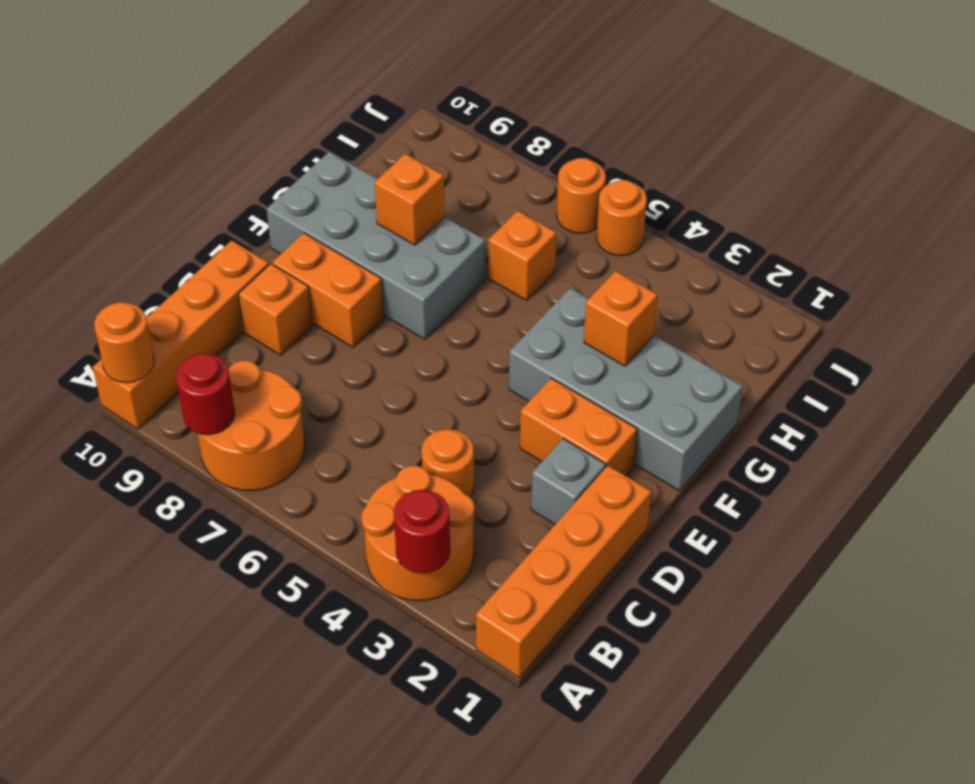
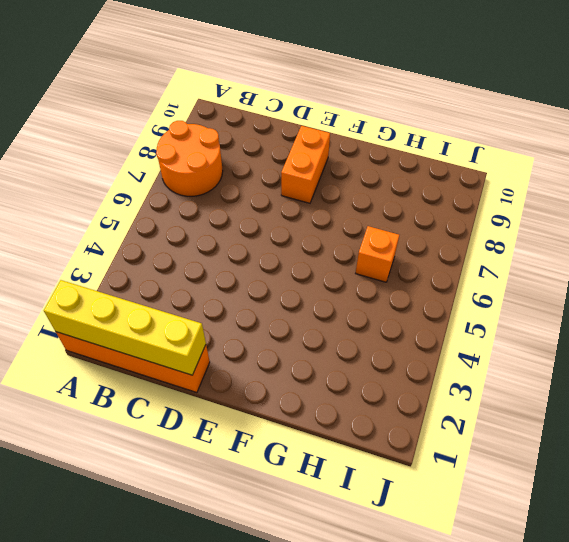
yellow brick A1:D1 level 2 -> none
none -> orange round brick A3:B4 level 1
none -> orange brick A10:D10 level 1
none -> orange round brick C4 level 1

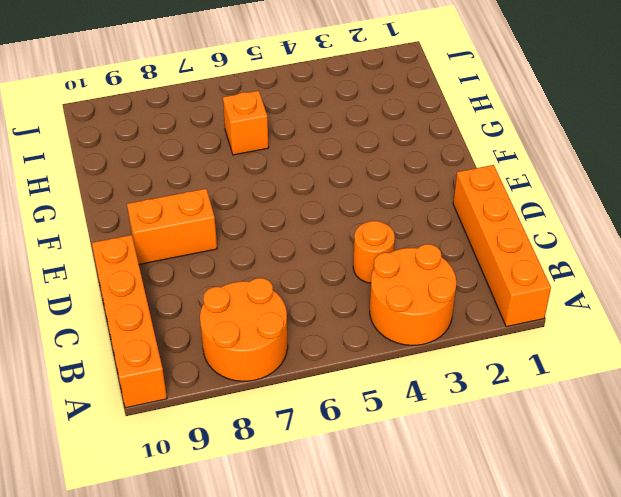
none -> grey brick D2 level 1
none -> orange brick D9 level 1
none -> orange brick E2:E3 level 1

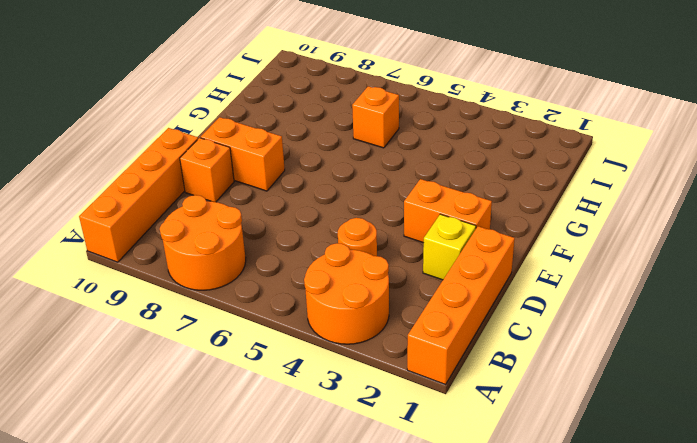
yellow brick D2 level 1 -> grey brick D2 level 1
none -> grey brick F1:G4 level 1
none -> grey brick F7:G10 level 1
none -> orange round brick J5 level 1

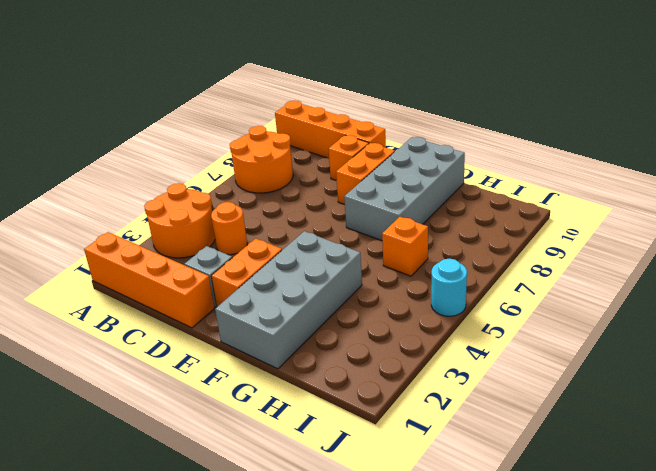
cyan round brick J5 level 1 -> orange round brick J5 level 1
none -> orange round brick J6 level 1
none -> red round brick A3 level 2
none -> red round brick A8 level 2

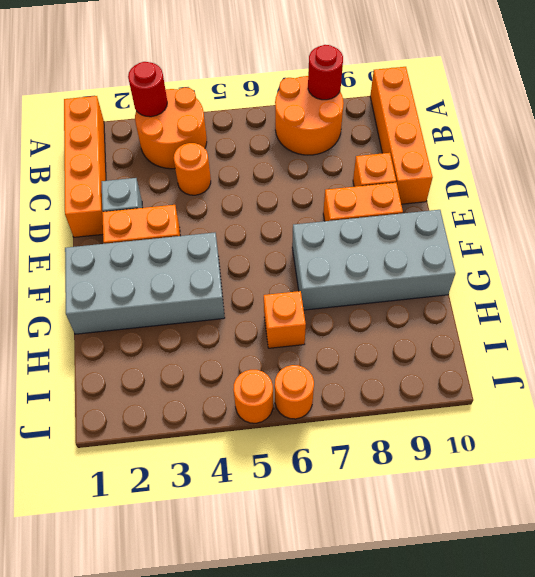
none -> orange round brick A10 level 2
none -> orange brick G3 level 2
none -> orange brick G8 level 2

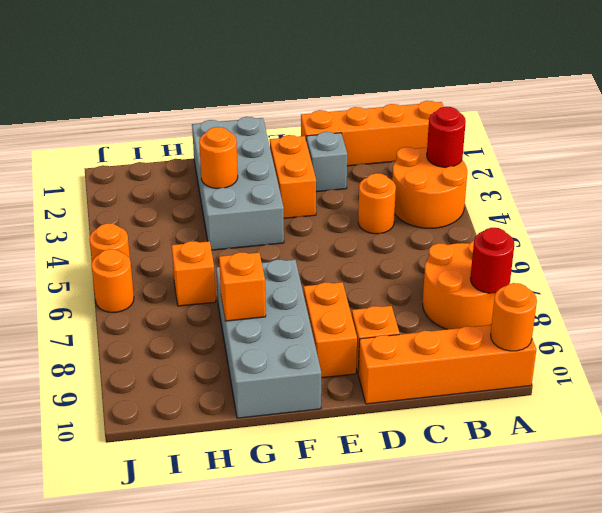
orange round brick G3 level 2 -> orange brick G3 level 2

